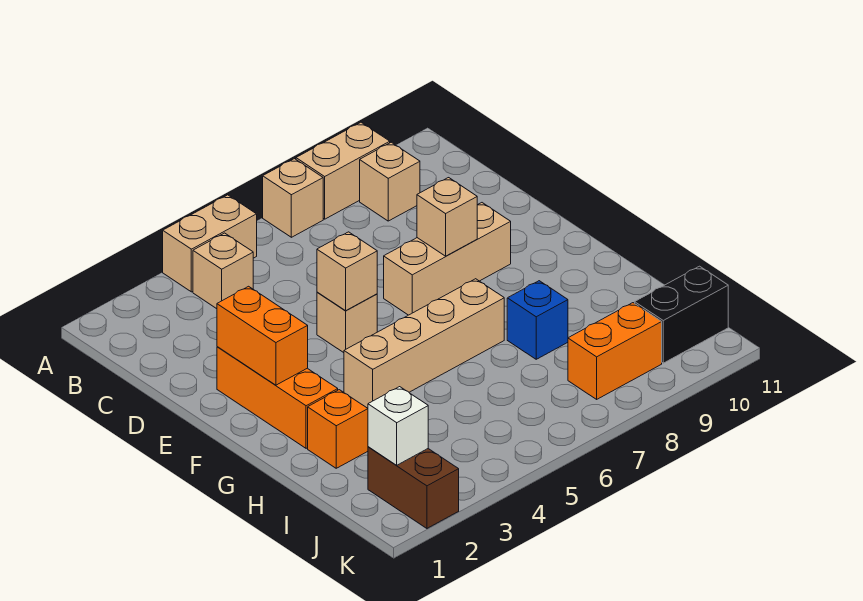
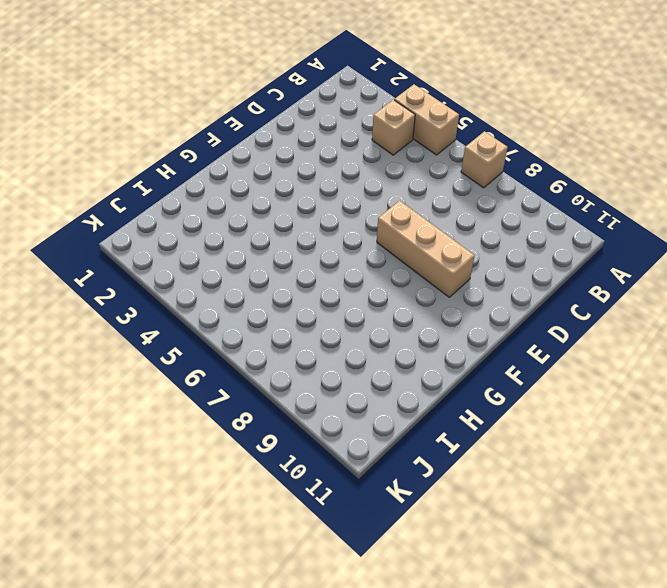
none -> tan brick A8:A9 level 1
none -> tan brick B9 level 1
none -> orange brick E2:G2 level 1

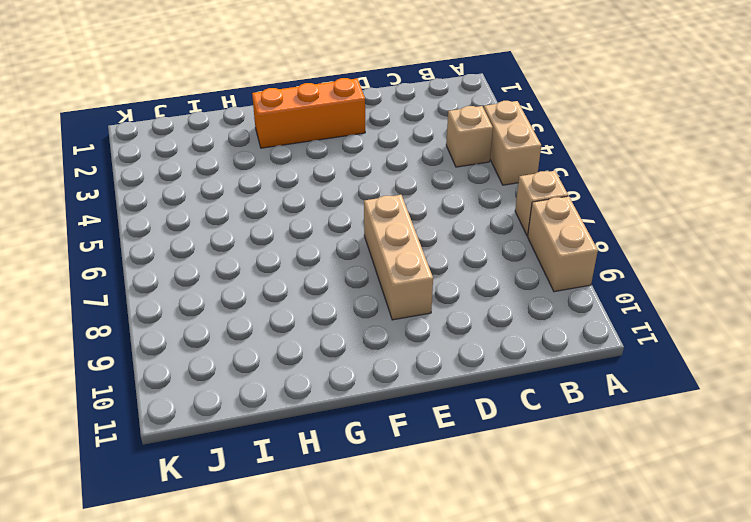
none -> tan brick B9 level 1
none -> tan brick E5 level 1
none -> tan brick G4:G7 level 1

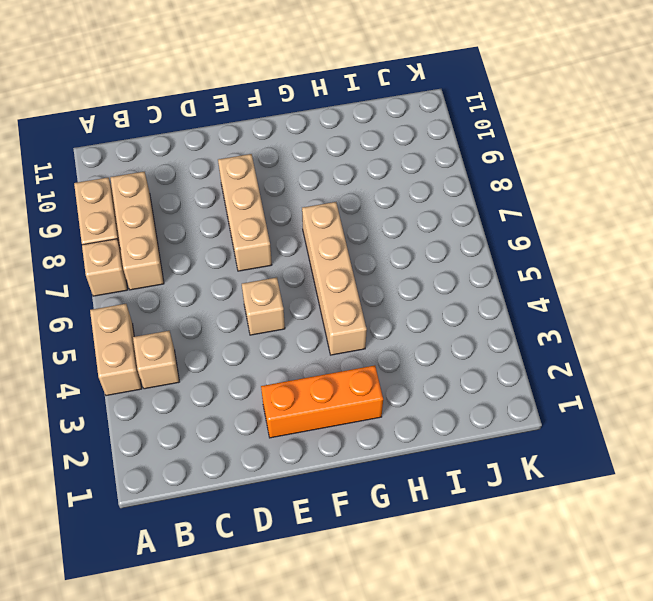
tan brick B7:B9 level 1 -> tan brick B9 level 1
none -> orange brick H2 level 1
none -> blue brick H8 level 1
none -> brown brick J2:K2 level 1

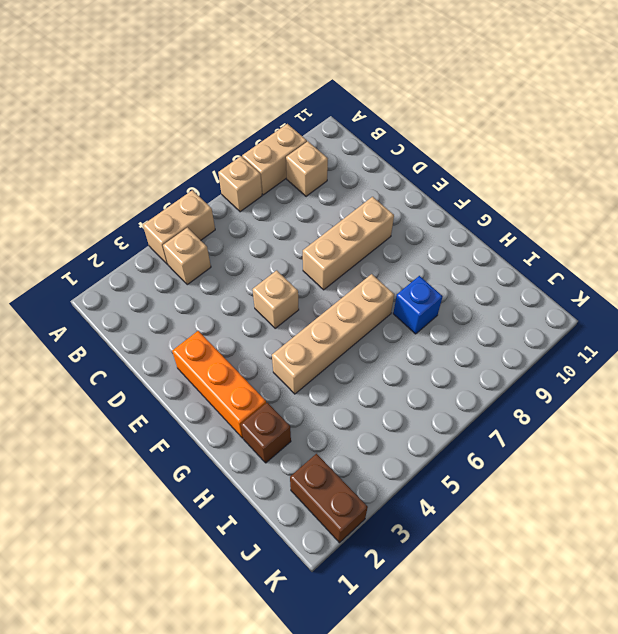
brown brick H2 level 1 -> orange brick H2 level 1
none -> orange brick J8:J9 level 1
none -> black brick J10:J11 level 1
none -> orange brick E2:F2 level 2

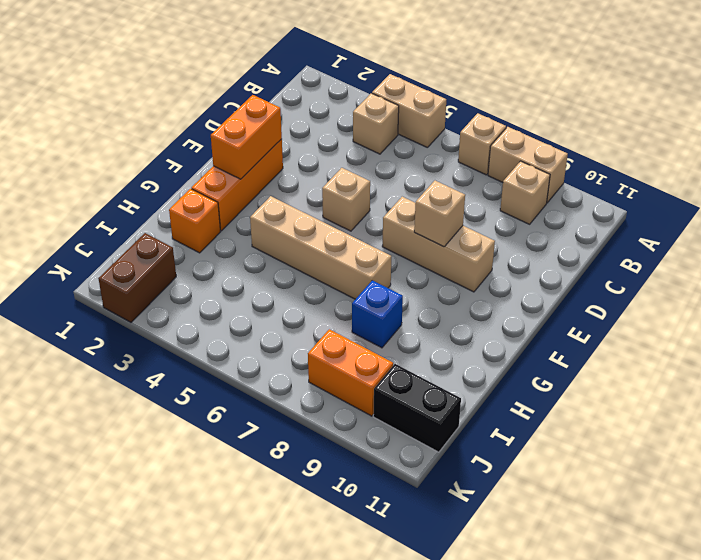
none -> tan brick E5 level 2
none -> white brick J2 level 2

